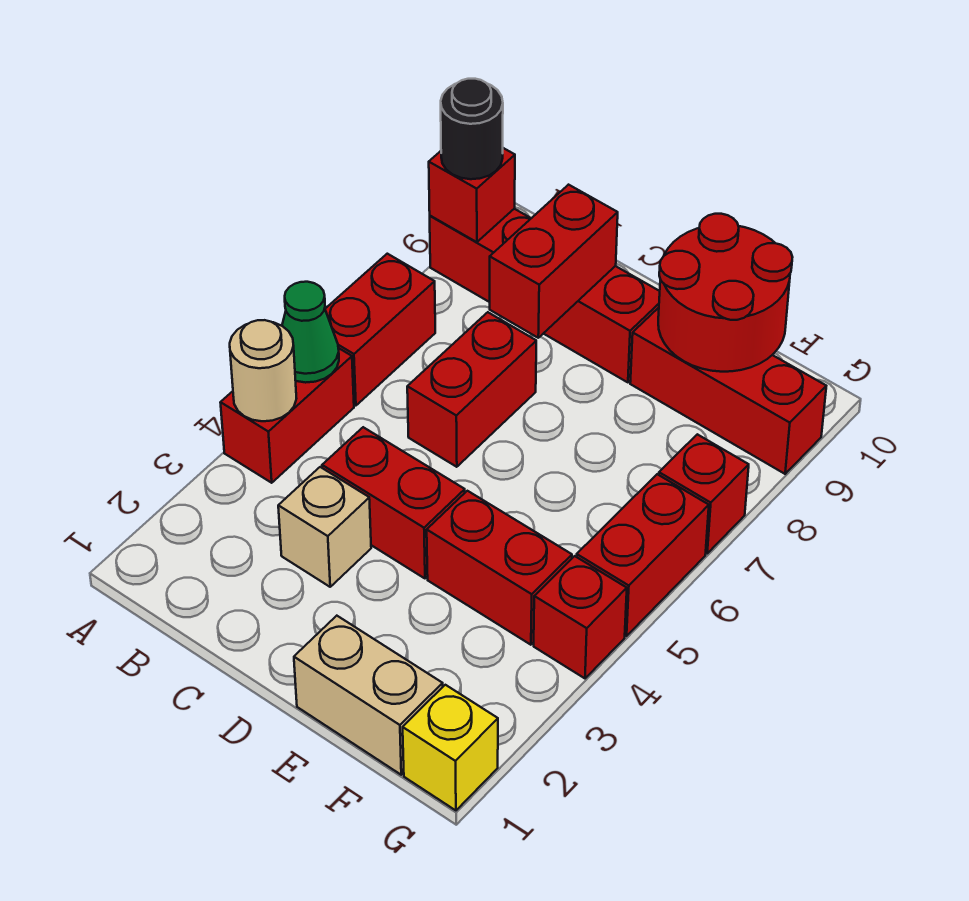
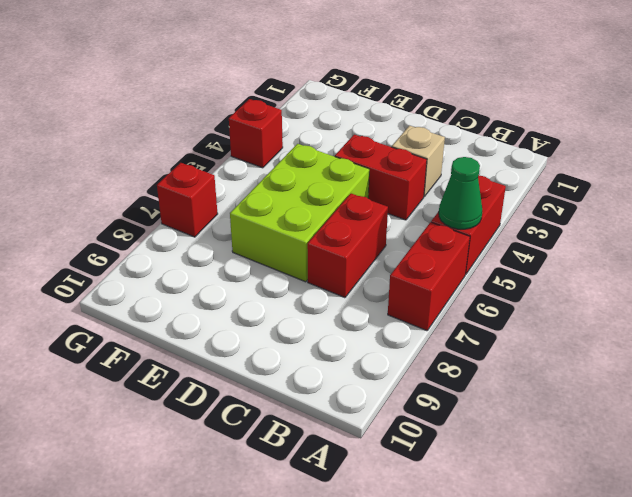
lime brick D5:E7 level 1 -> none
none -> red brick A9:D9 level 1
none -> tan brick E1:F1 level 1
none -> red brick E4:F4 level 1

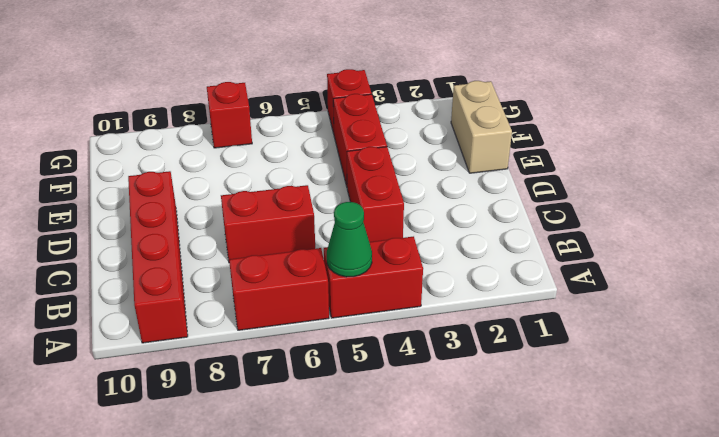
none -> tan brick C3 level 1
none -> red brick E9:G9 level 1
none -> yellow brick G1 level 1

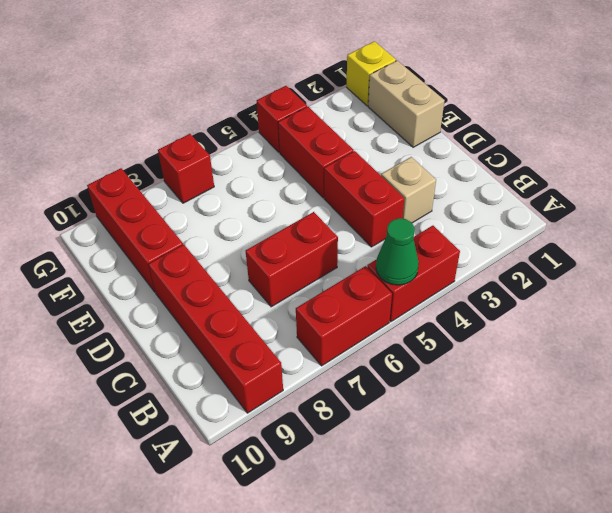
none -> red brick G5:G6 level 1
none -> tan round brick A4 level 2
none -> red brick A9 level 2

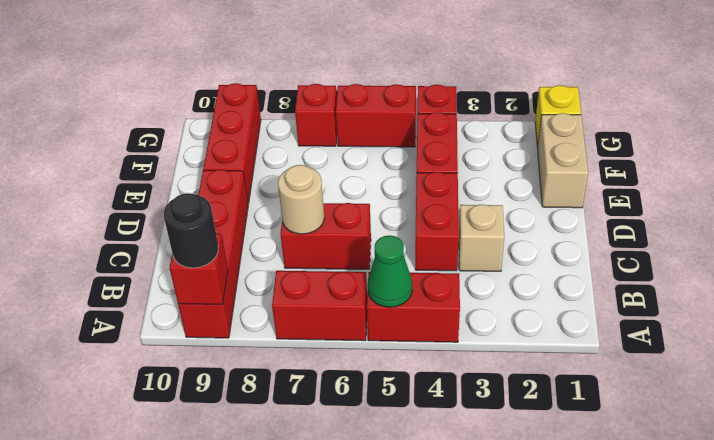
tan round brick C7 level 2 -> tan round brick A4 level 2
none -> red brick C8:C9 level 2
none -> red round brick E9:F10 level 2

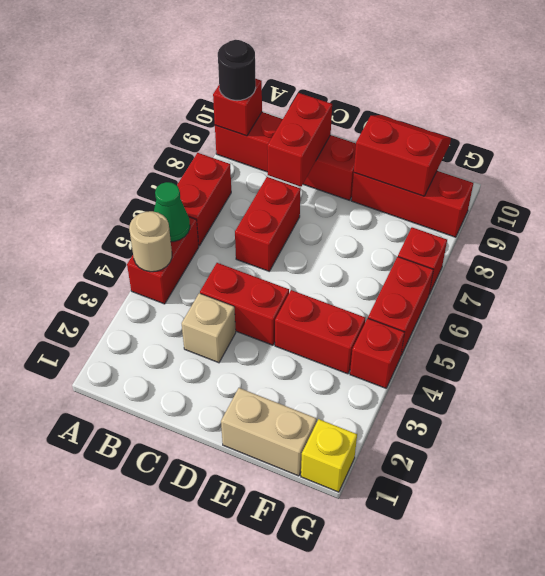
red slope E9:F10 level 2 top 9 -> red round brick E9:F10 level 2

